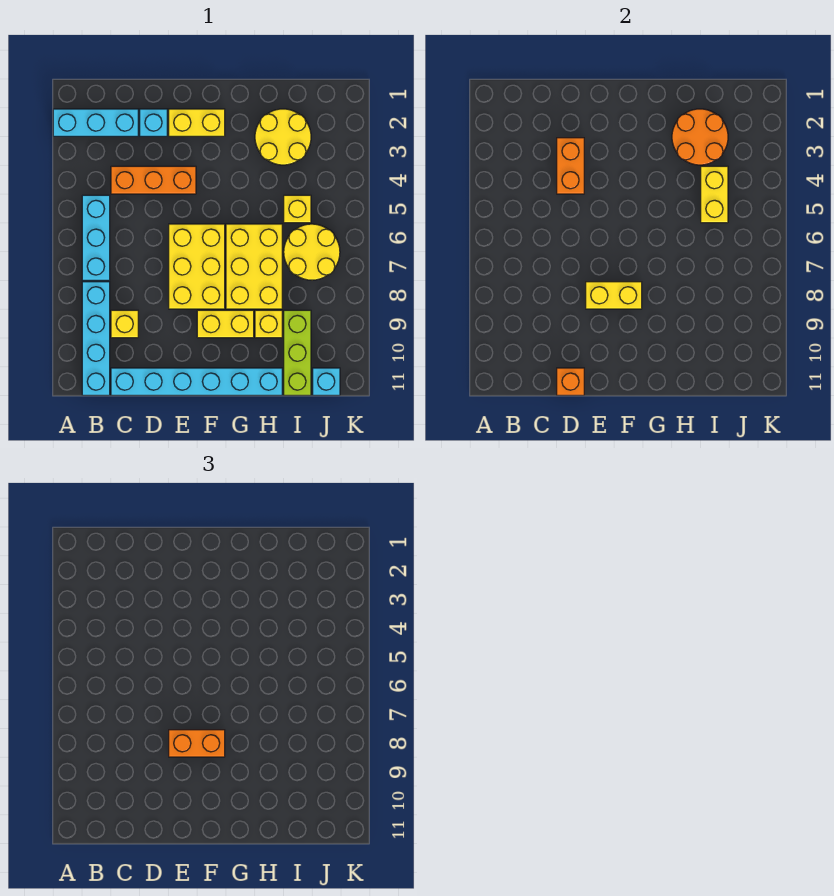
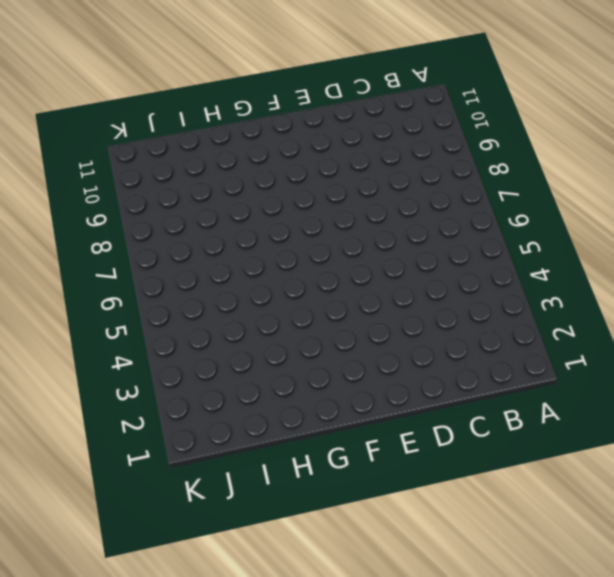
none -> cyan brick A2:C2 level 1
none -> cyan brick B5:B7 level 1
none -> cyan brick B8:B11 level 1

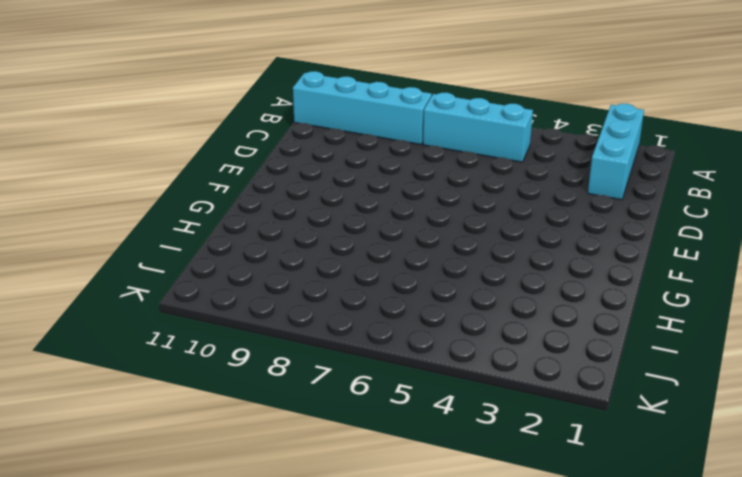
none -> orange brick C4:E4 level 1
none -> yellow brick C9 level 1
none -> cyan brick C11:H11 level 1

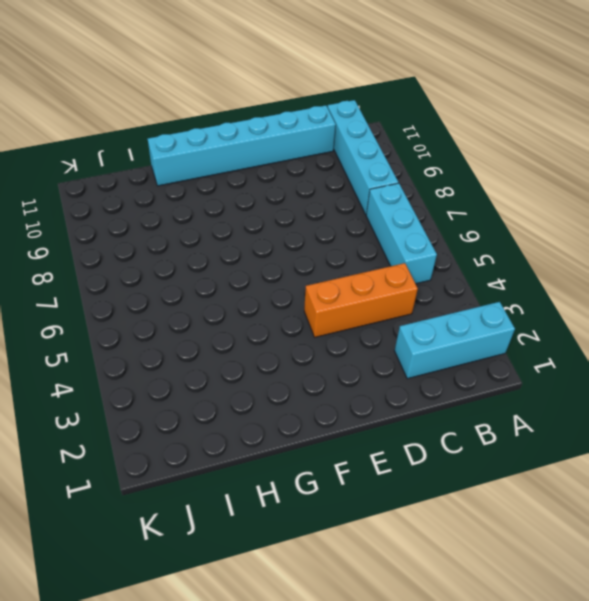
none -> yellow brick C9 level 1
none -> cyan brick D2 level 1
none -> yellow brick E2:F2 level 1

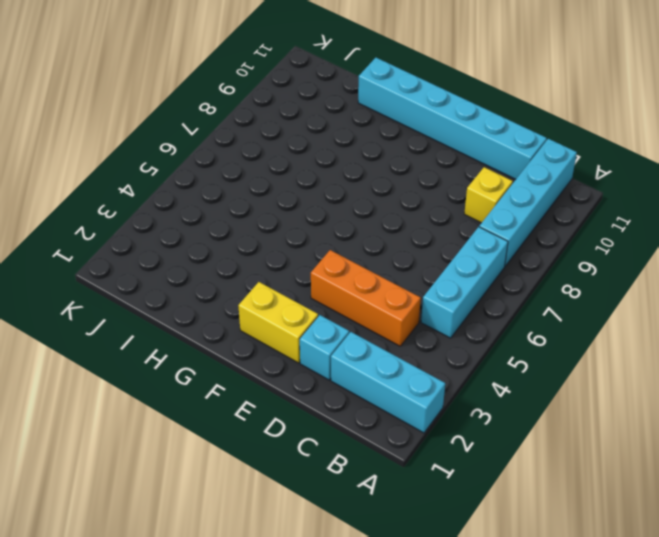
none -> yellow brick E6:F8 level 1
none -> yellow brick F9:G9 level 1
none -> yellow brick G6:H8 level 1

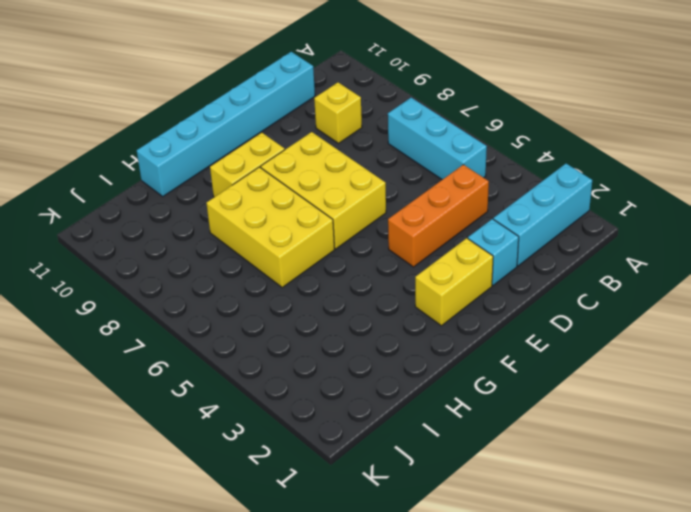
none -> cyan brick B8:B11 level 1
none -> yellow round brick H2:I3 level 1
none -> yellow brick H9 level 1

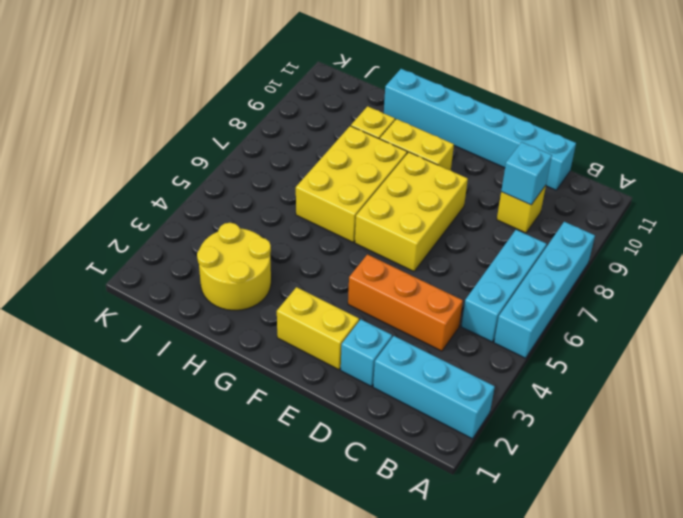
cyan brick A5:A8 level 1 -> cyan brick B8:B11 level 1
cyan brick C9 level 2 -> cyan brick J11 level 1
none -> yellow brick I5 level 1
none -> yellow round brick I6:J7 level 1
none -> lime brick I9:I11 level 1

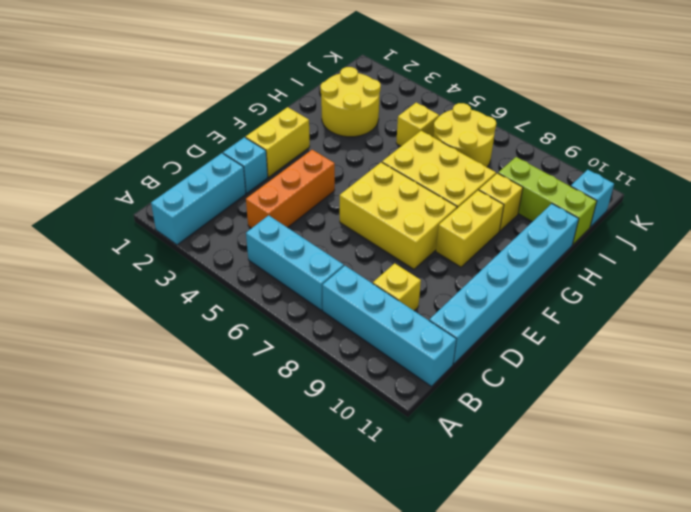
none -> orange brick D3:D4 level 2
none -> orange brick D11 level 2
none -> yellow brick E8:F8 level 2

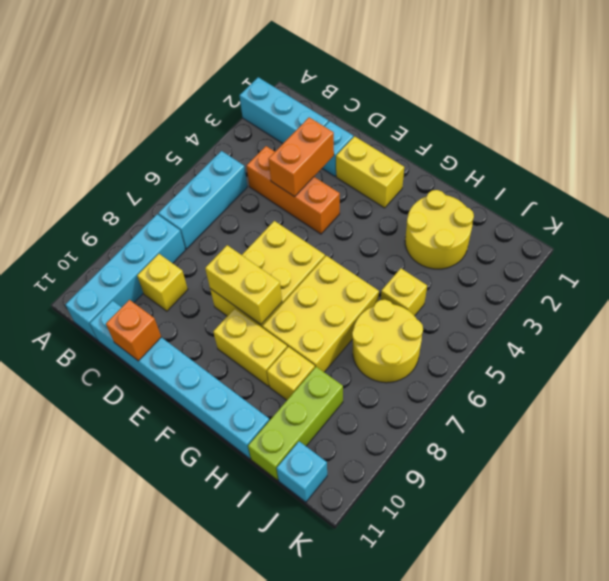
none -> orange round brick H2:I3 level 2
none -> yellow brick I4:I5 level 2
none -> orange brick E8:F8 level 3

